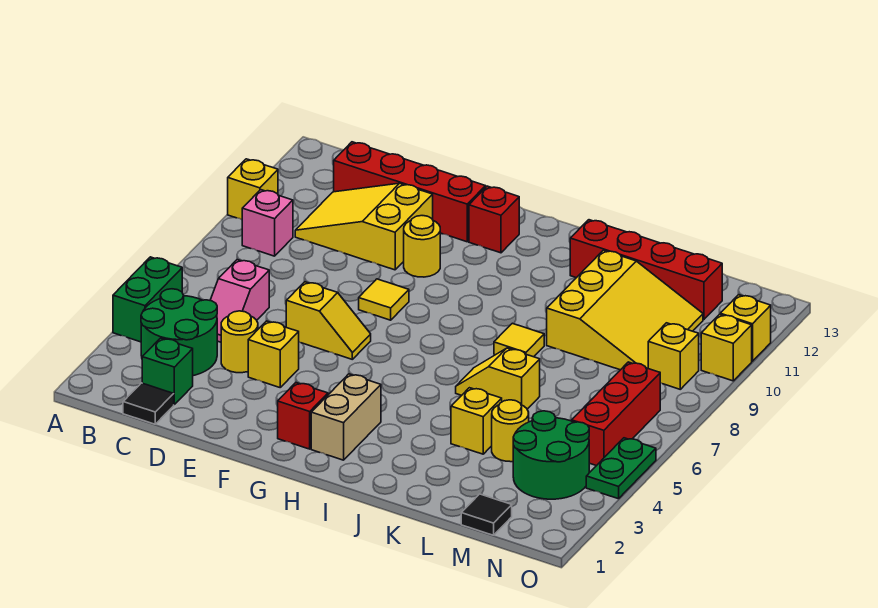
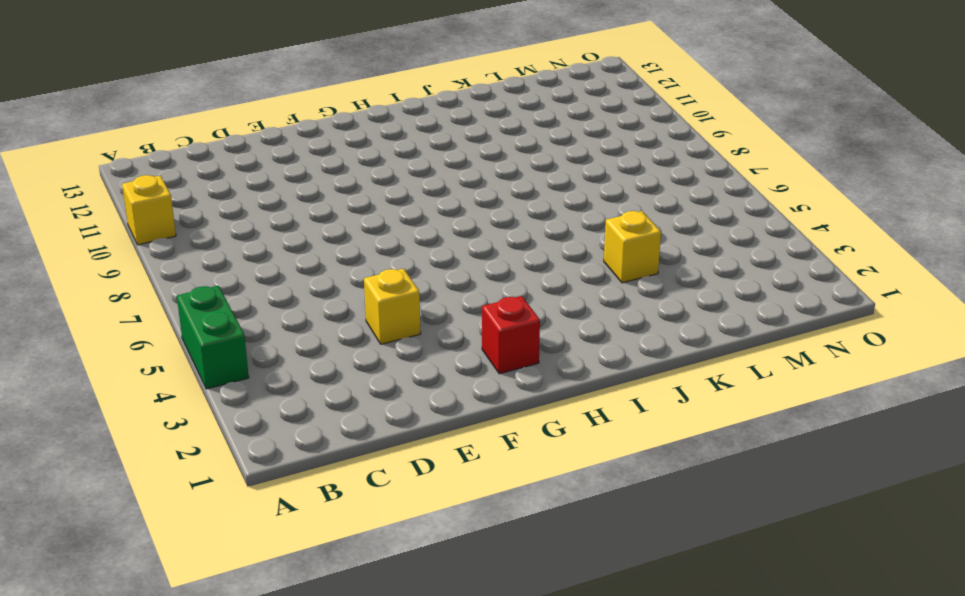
none -> green round brick B3:C4 level 1
none -> pink brick B9 level 1
none -> black tile C1 level 1
none -> green brick C2 level 1

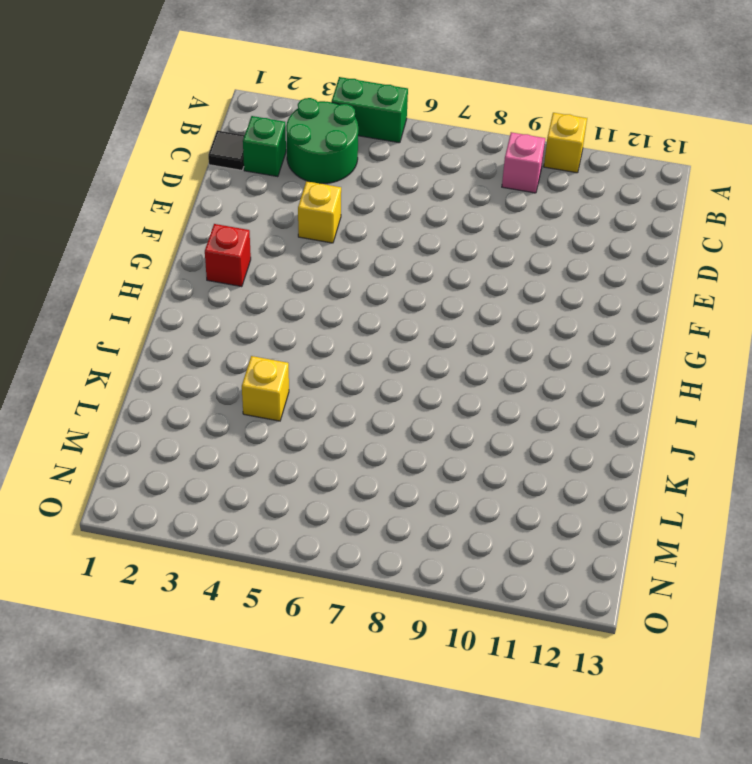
none -> pink slope C5:C6 level 1 top 6
none -> yellow slope C10:E11 level 1 top E
none -> red brick C12:F12 level 1
none -> yellow round brick D4 level 1

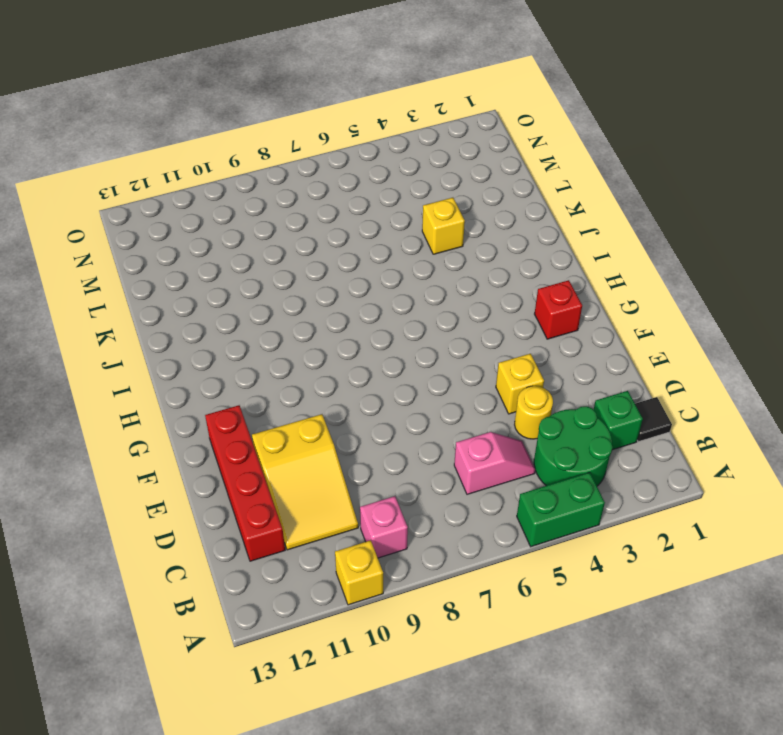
none -> yellow slope E6:F6 level 1 top E
none -> yellow tile F8 level 1
none -> yellow round brick F10 level 1
none -> red brick G12 level 1

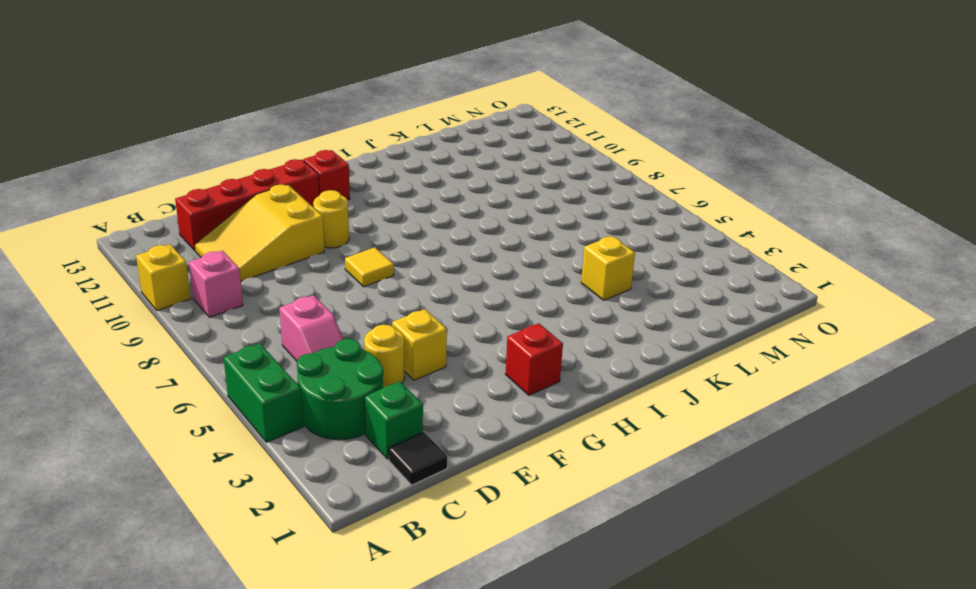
none -> yellow slope E6:F6 level 1 top E
none -> tan brick H2:H3 level 1
none -> yellow slope J6:K6 level 1 top K
none -> yellow tile J8 level 1

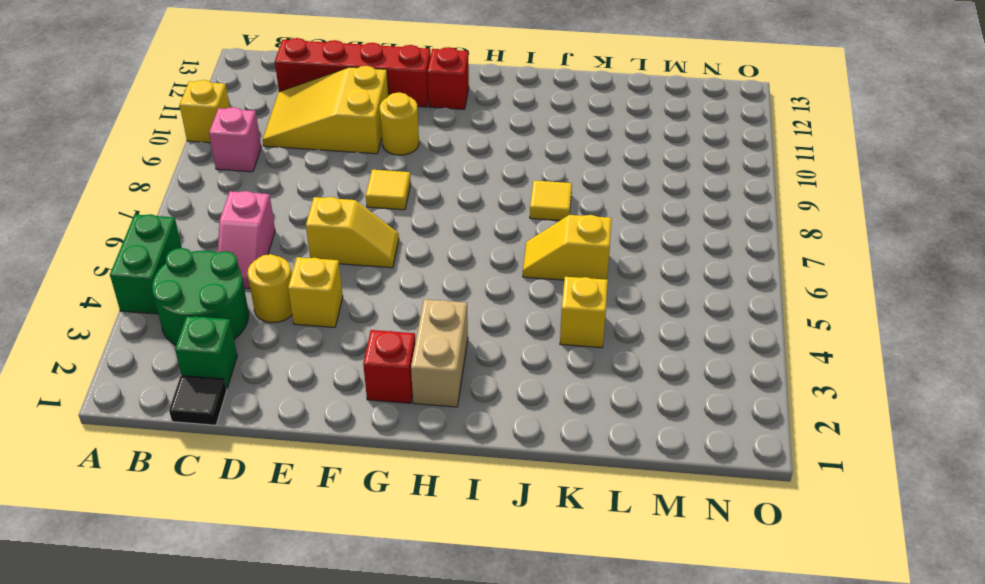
none -> red brick J12:M12 level 1
none -> yellow slope K9:M11 level 1 top K
none -> yellow round brick L4 level 1
none -> black tile M1 level 1

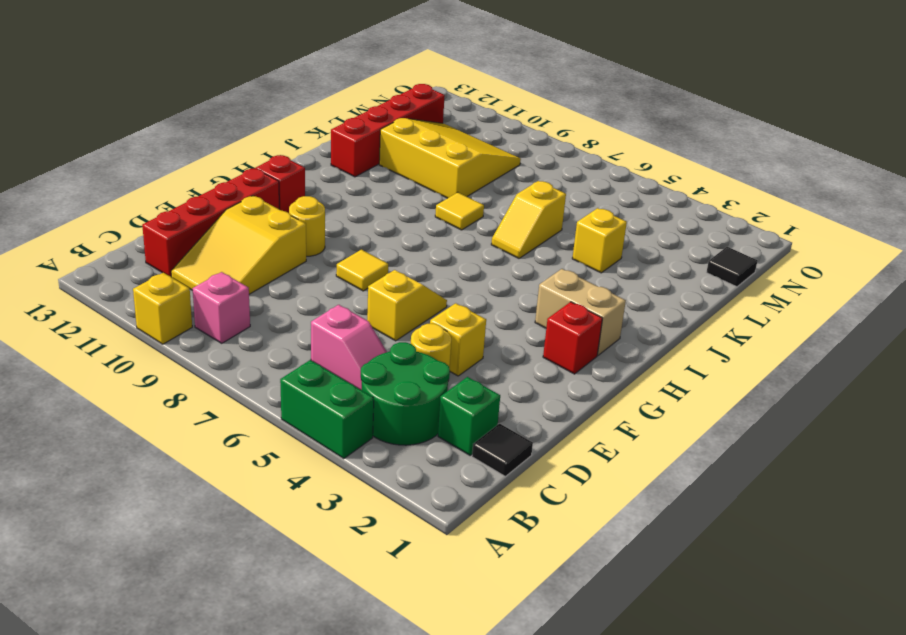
none -> yellow round brick L4 level 1
none -> green round brick M3:N4 level 1
none -> red brick N5:N7 level 1
none -> yellow brick N9 level 1

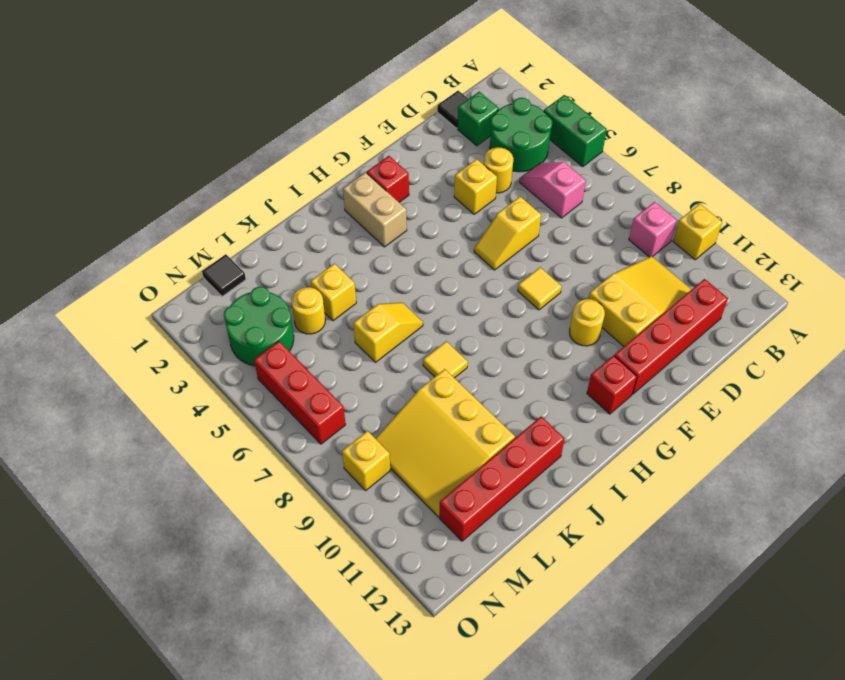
none -> green plate O4:O5 level 1
none -> yellow brick O10 level 1
none -> yellow brick O11 level 1

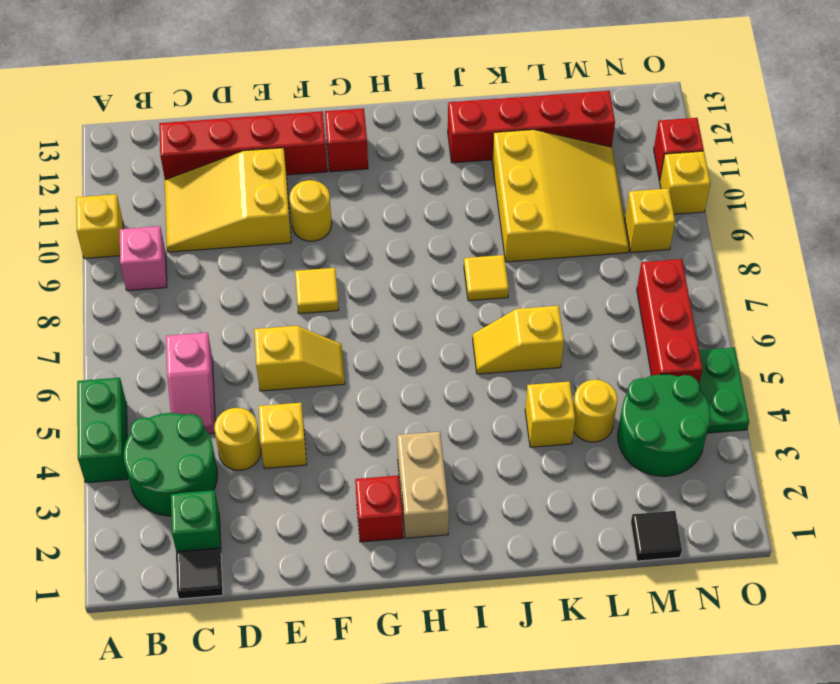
red brick O11 level 1 -> yellow brick O11 level 1

